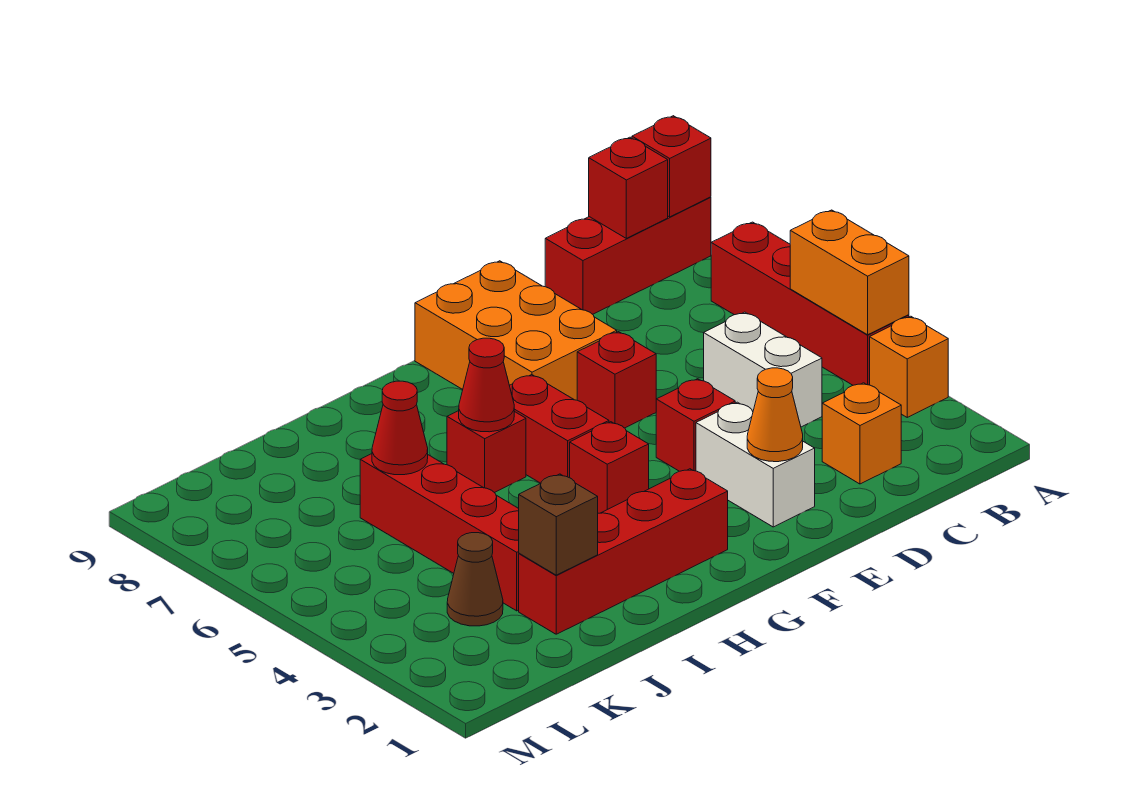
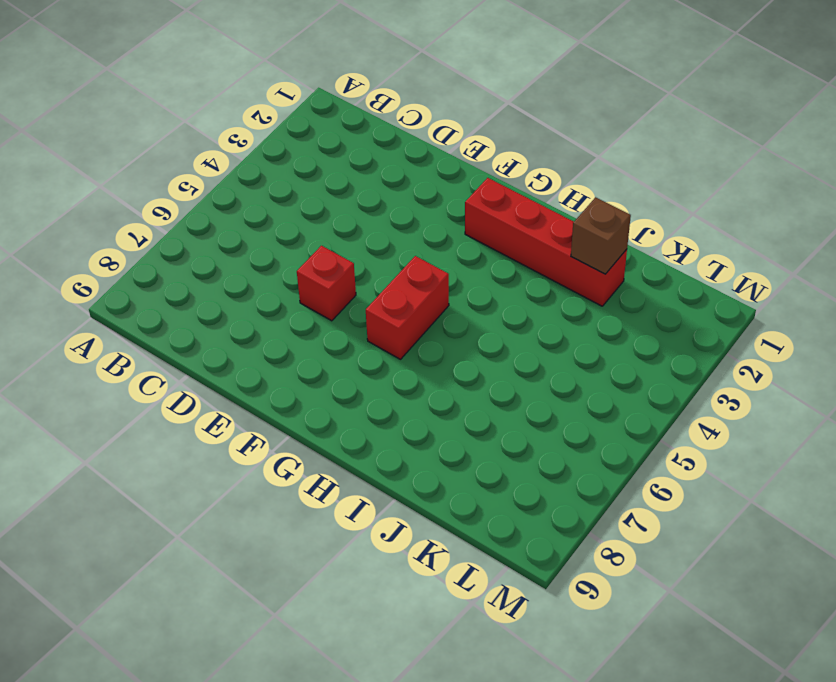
none -> orange brick A3 level 1
none -> red brick A4:A7 level 1
none -> red brick A9:C9 level 1

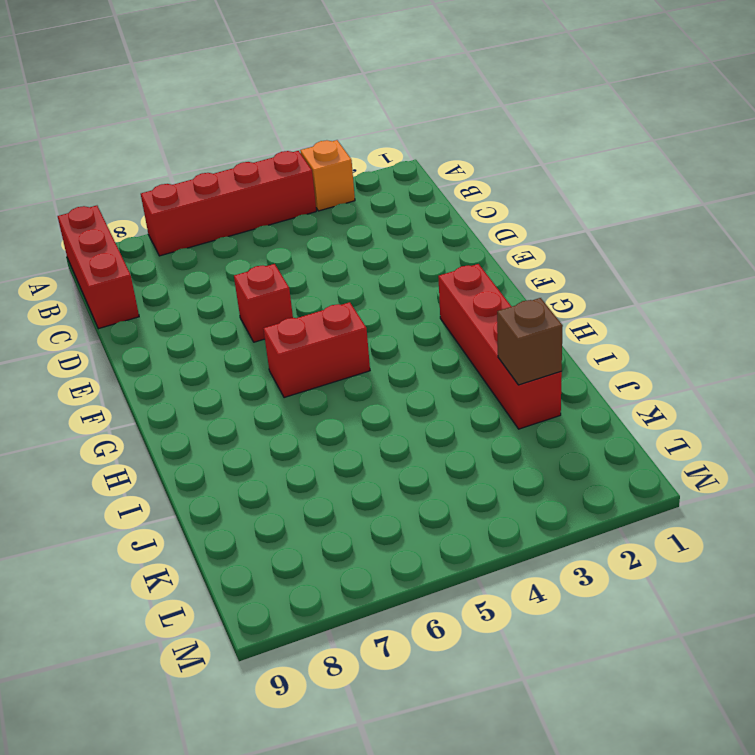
none -> orange brick C2 level 1
none -> white brick C4:C5 level 1
none -> white brick E2:E3 level 1

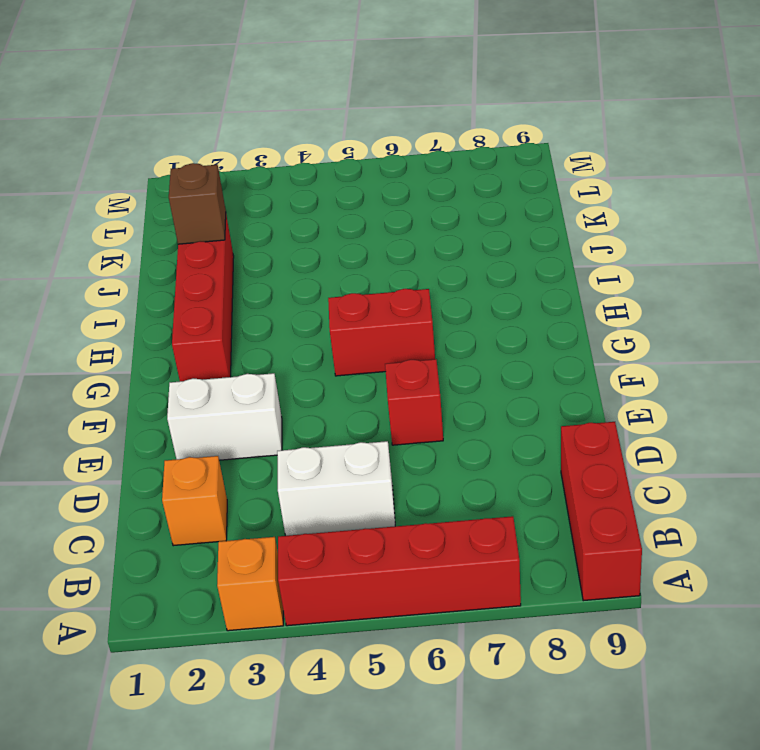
none -> red brick E4 level 1
none -> orange brick E7:F9 level 1
none -> red brick G4 level 1

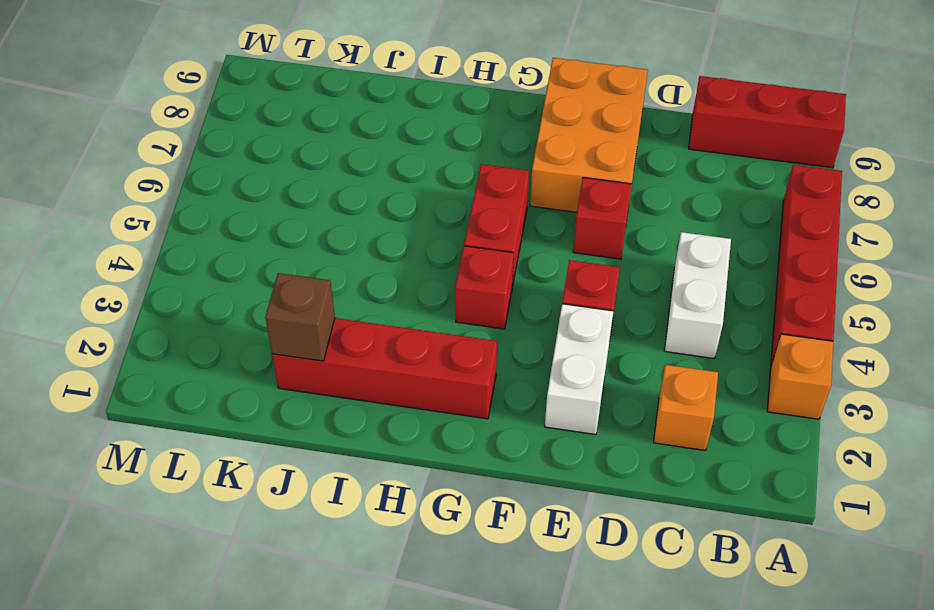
none -> red brick H6 level 1
none -> red brick J3:J6 level 1
none -> brown cone K3 level 1

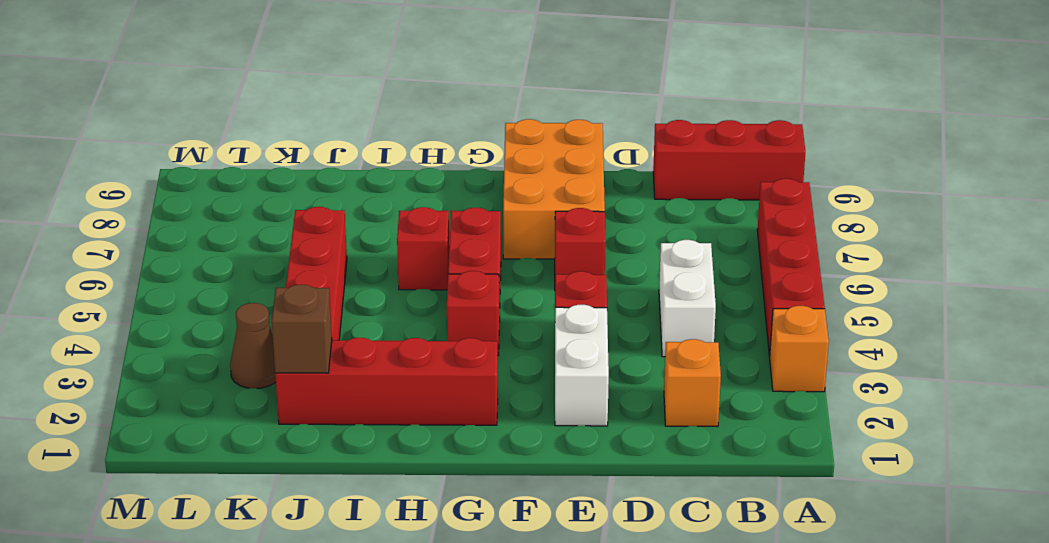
none -> orange brick A4:A5 level 2
none -> red brick A9 level 2
none -> red brick B9 level 2

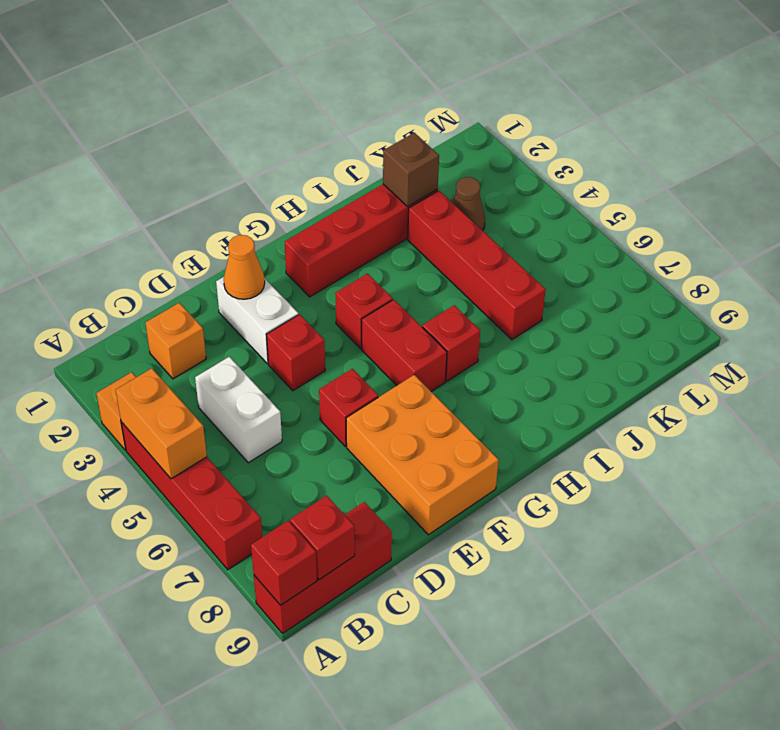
none -> red cone H6 level 2
none -> red cone J6 level 2

